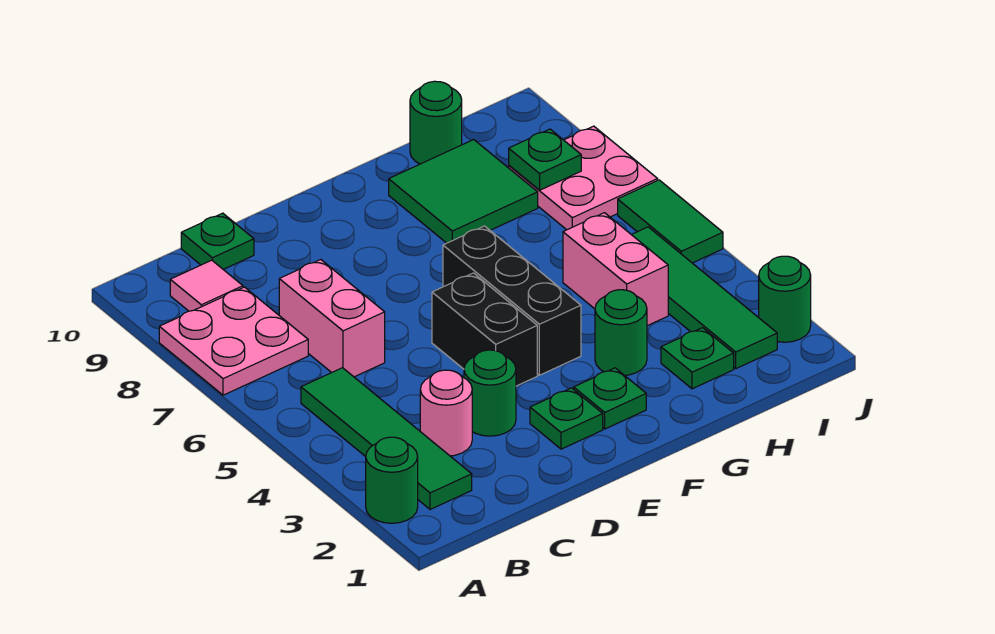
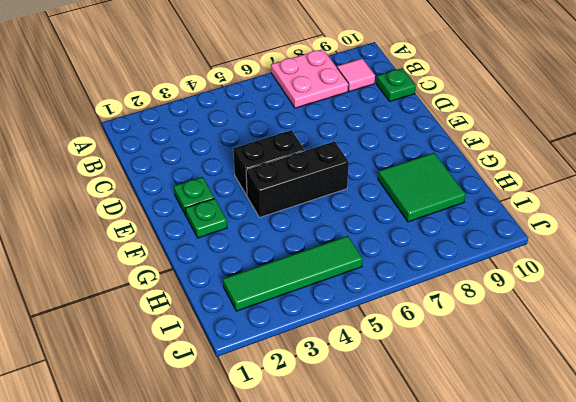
none -> green round brick A2 level 1
none -> green tile B2:B5 level 1
none -> pink round brick C3 level 1

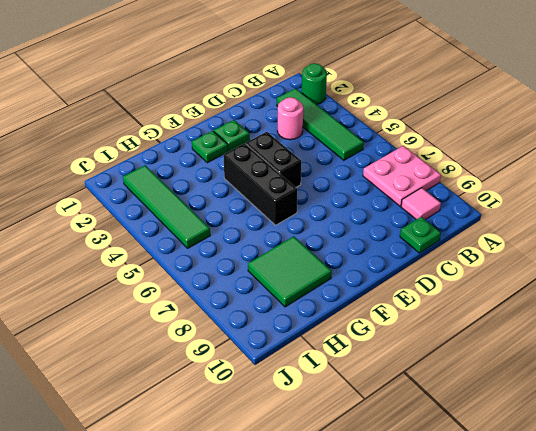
none -> pink brick C6:C7 level 1
none -> green round brick D3 level 1
none -> green round brick G3 level 1

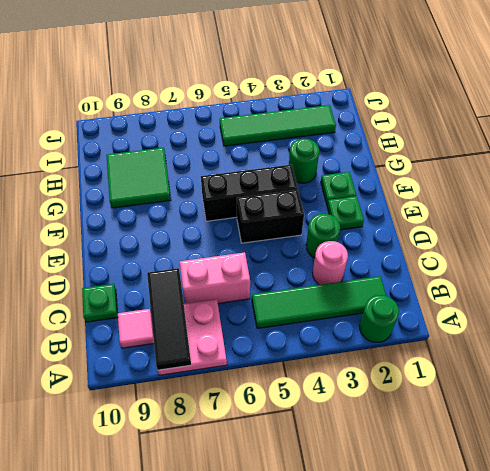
black tile A8:C8 level 2 -> none
none -> green plate H2 level 1
none -> pink brick H4:H5 level 1
none -> green round brick H10 level 1

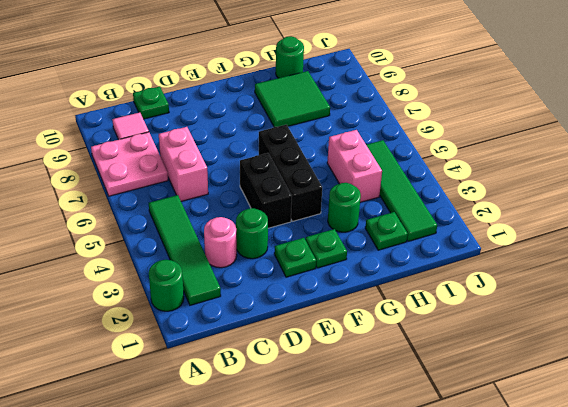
none -> pink plate I7:J8 level 1
none -> green round brick J2 level 1
none -> green tile J5:J6 level 1

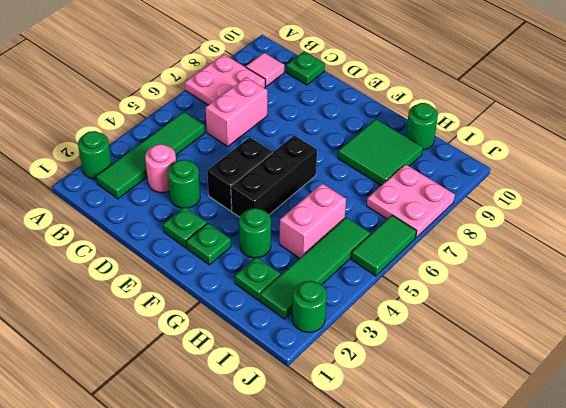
none -> green plate I8 level 2

